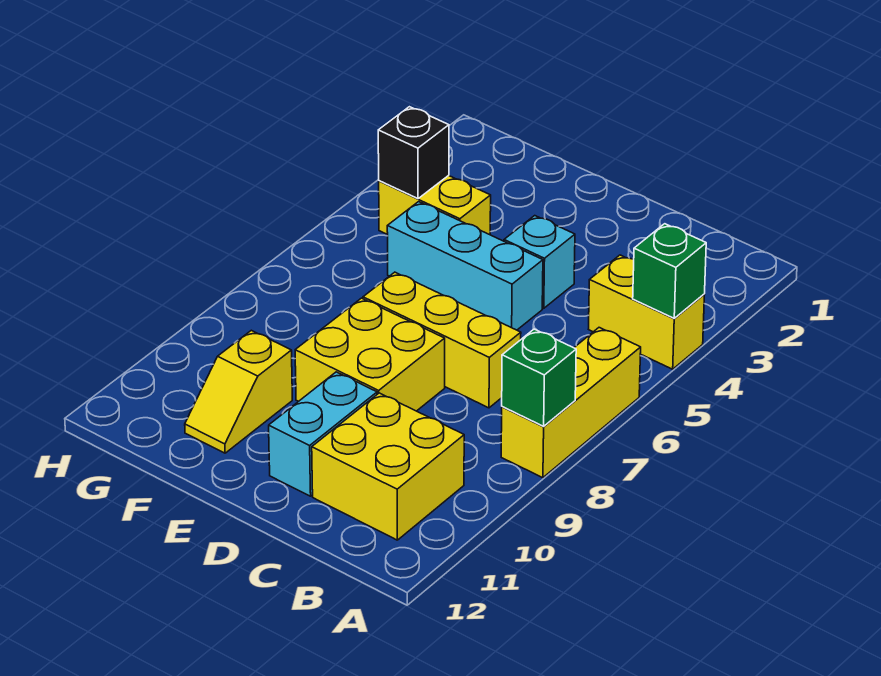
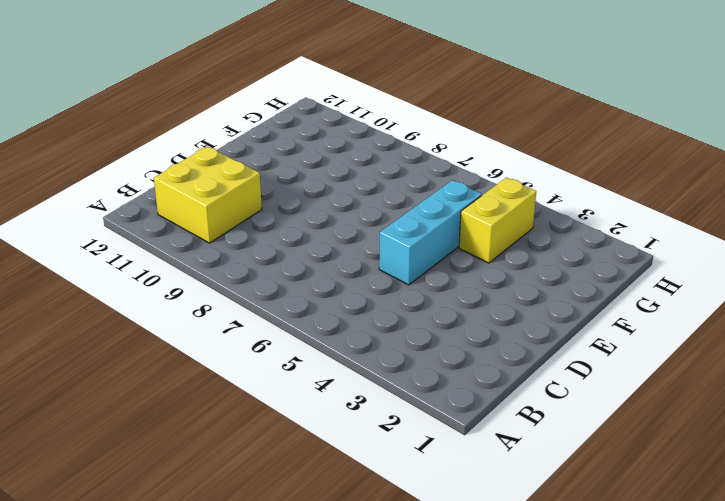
none -> yellow brick A4:B4 level 1
none -> yellow brick A6:A8 level 1
none -> yellow brick C7:E7 level 1

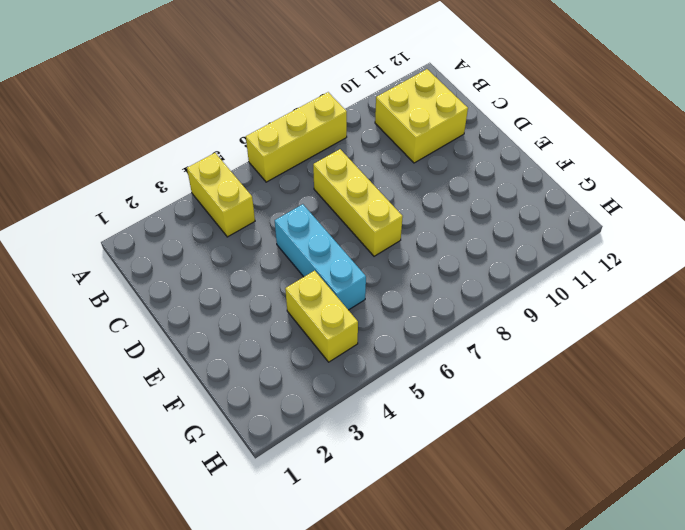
none -> cyan brick D4 level 1
none -> yellow brick D8:E9 level 1
none -> cyan brick D10:D11 level 1

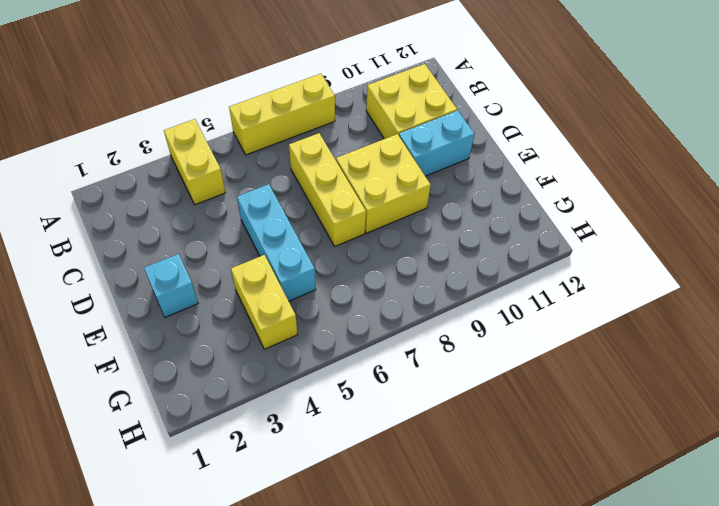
cyan brick E2 level 1 -> cyan brick D4 level 1
none -> yellow slope F10:F11 level 1 top 10
none -> green brick A4 level 2
none -> green brick A8 level 2

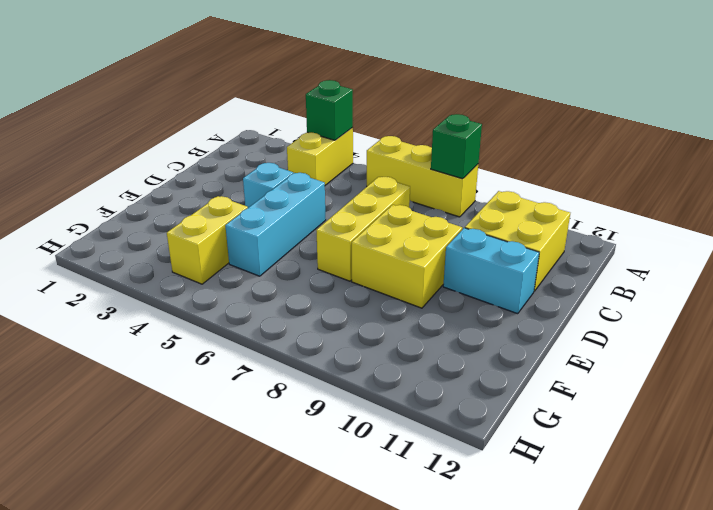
none -> yellow slope F10:F11 level 1 top 10
none -> black brick G4 level 2

